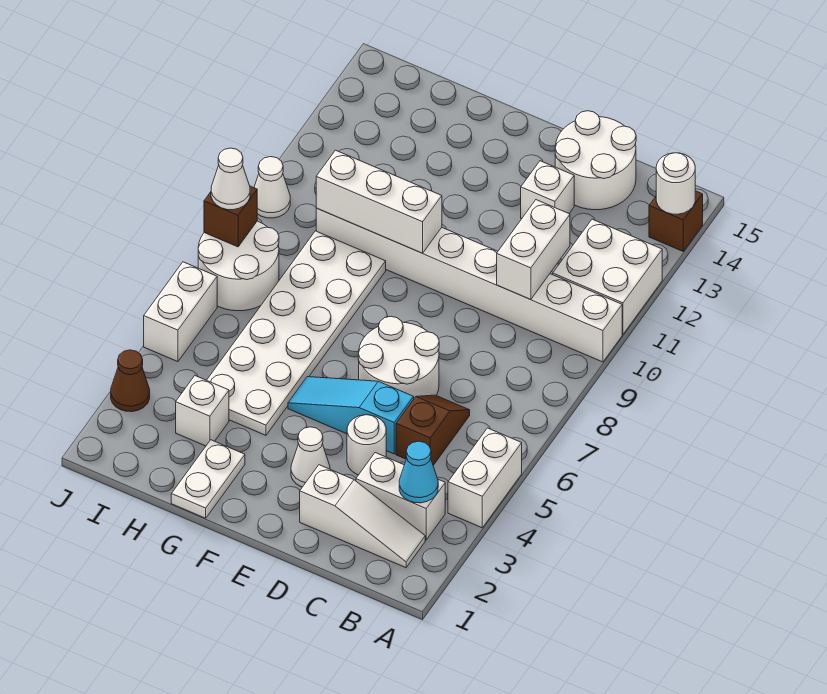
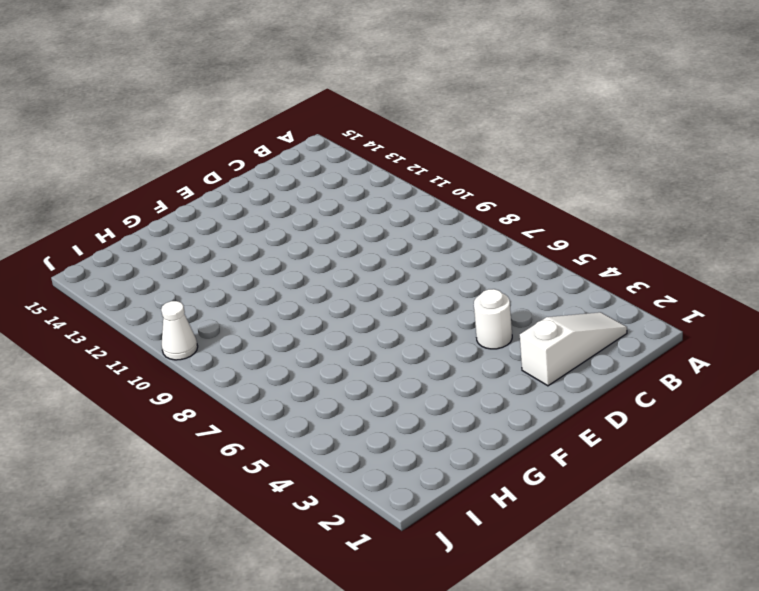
none -> white brick A4:A5 level 1
none -> white brick A10:H10 level 1
none -> white brick A11:B12 level 1

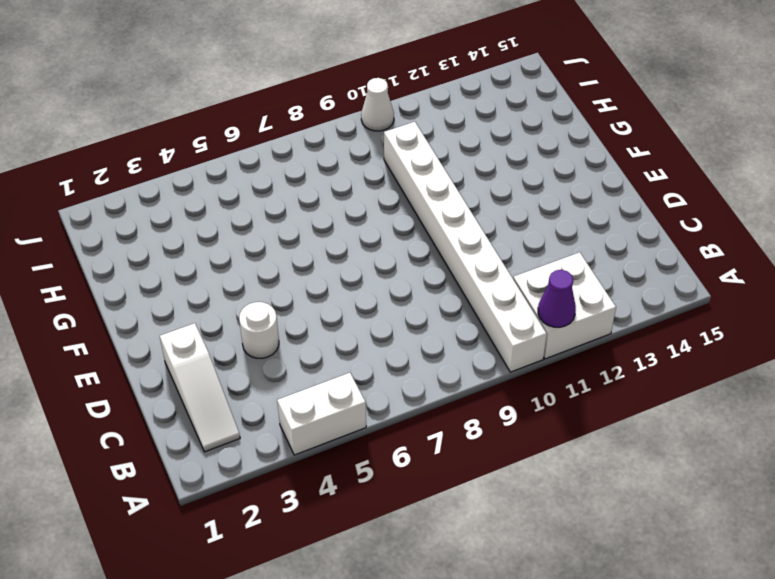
purple cone A11 level 2 -> none
none -> brown brick A14 level 1
none -> white brick B3:C3 level 1
none -> brown slope C5:C6 level 1 top 5

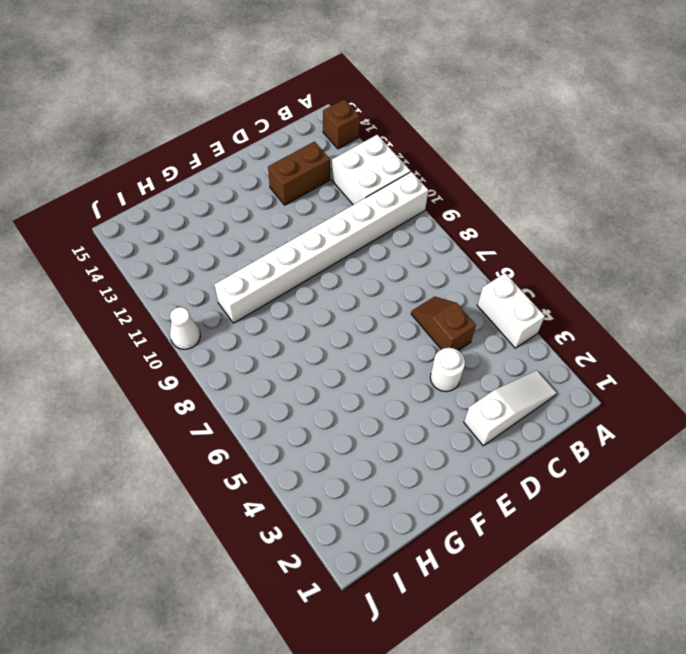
brown brick C13:D13 level 1 -> white brick D13 level 1
none -> white brick B3:C3 level 1
none -> white round brick C14:D15 level 1
none -> cyan slope D5:F5 level 1 top D

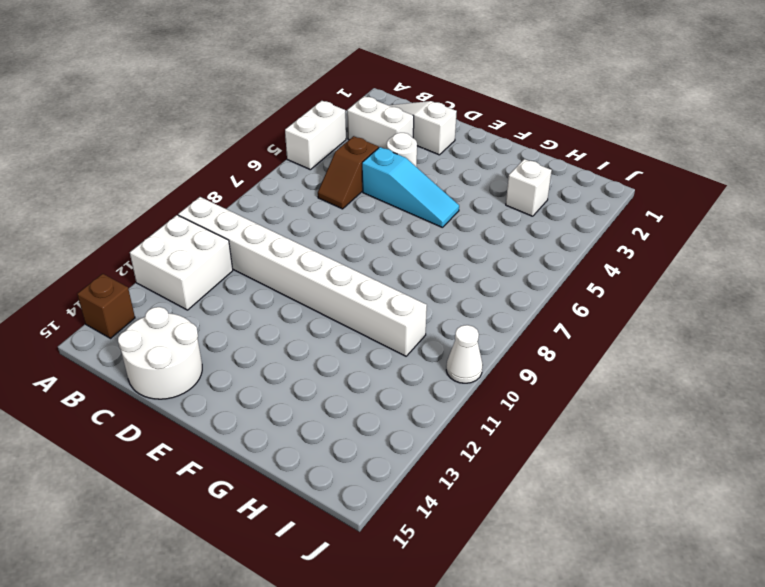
none -> white round brick D6:E7 level 1
none -> white brick D13 level 1
none -> white cone E3 level 1

